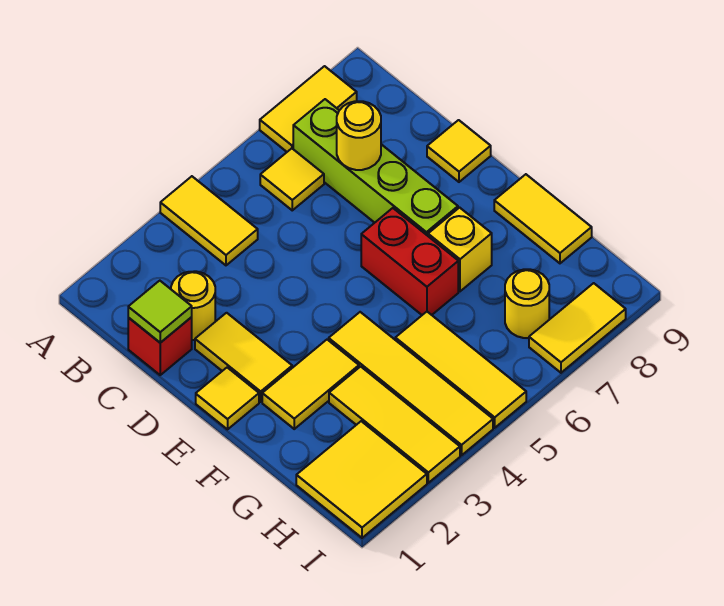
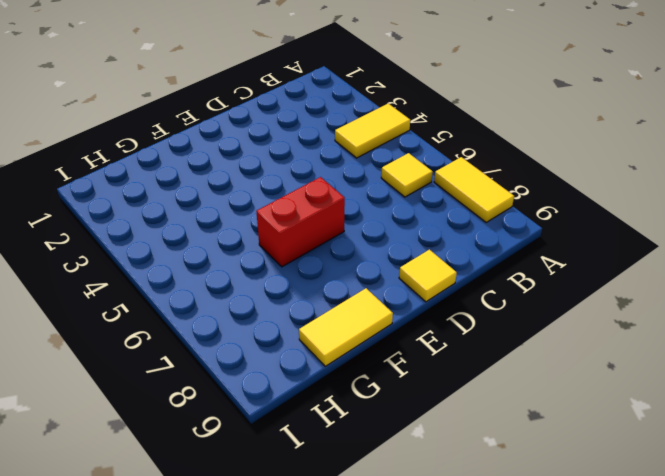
none -> lime brick B7:E7 level 1
none -> red brick C1 level 1
none -> yellow round brick C2 level 1

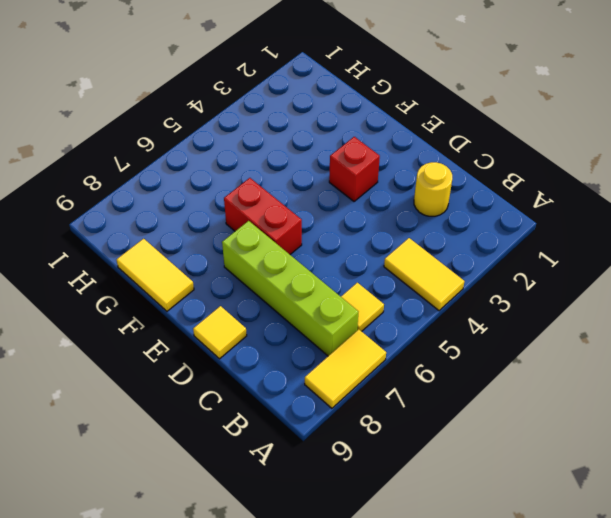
red brick E3 level 1 -> red brick C1 level 1
none -> yellow tile D2:E2 level 1
none -> yellow tile E1 level 1
none -> yellow tile F2:F3 level 1

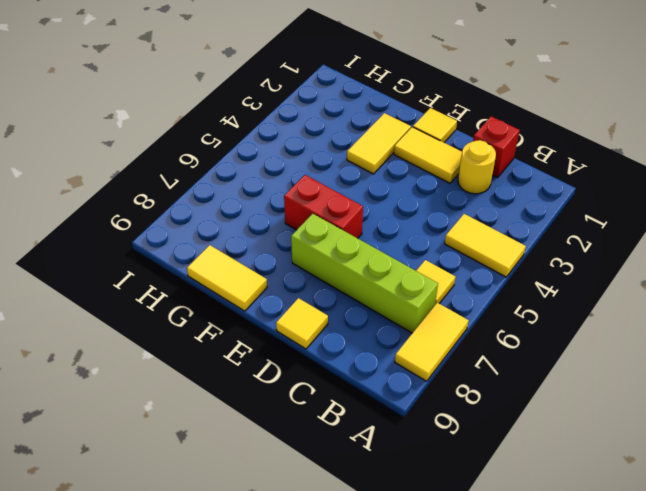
none -> yellow tile F4:I4 level 1
none -> yellow brick F7 level 1
none -> yellow tile G3:I3 level 1

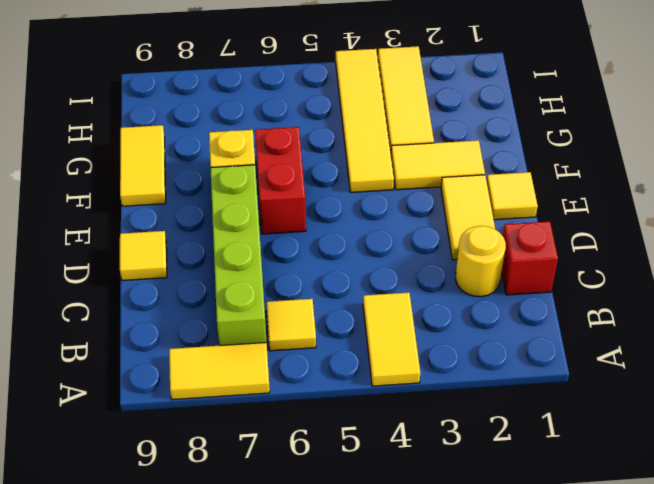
none -> yellow tile G5:I5 level 1
none -> yellow tile H1:I2 level 1
none -> yellow round brick H7 level 1

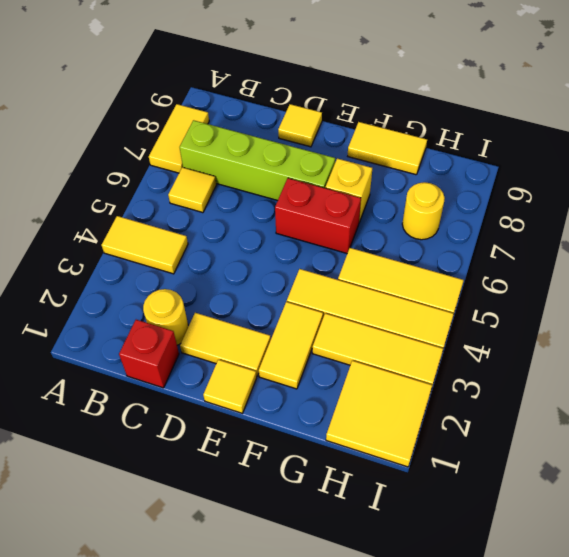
none -> yellow tile I7:I8 level 1
none -> lime tile C1 level 2
none -> yellow round brick C7 level 2

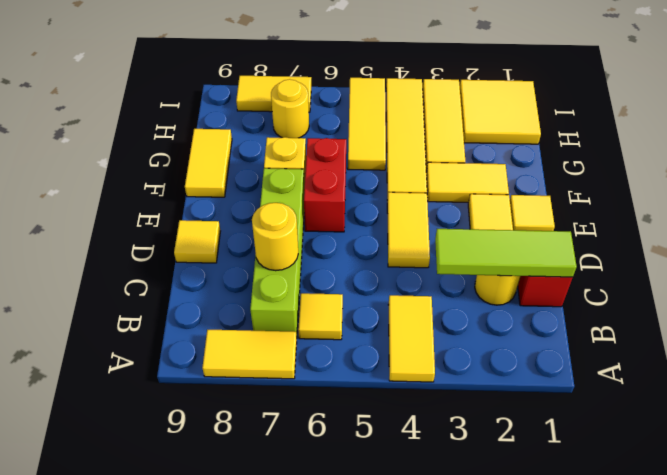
lime tile C1:C3 level 2 -> lime tile C1 level 2
yellow tile D4:E4 level 1 -> none

